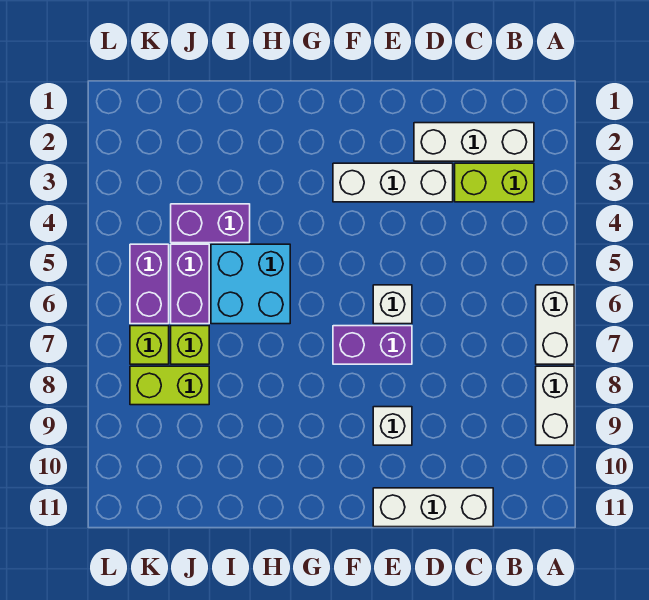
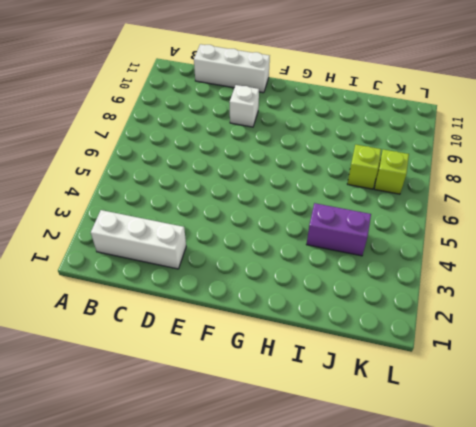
none -> white brick A6:A7 level 1
none -> white brick A8:A9 level 1
none -> lime brick B3:C3 level 1

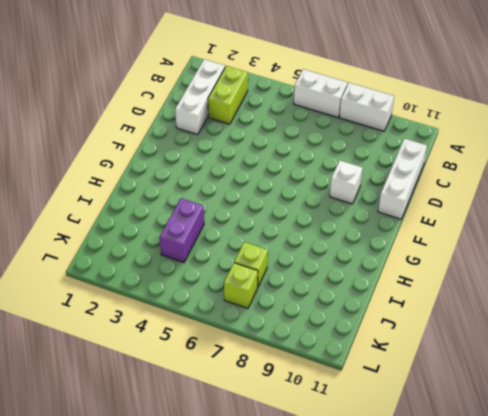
none -> white brick D3:F3 level 1
none -> white brick E6 level 1
none -> purple brick E7:F7 level 1

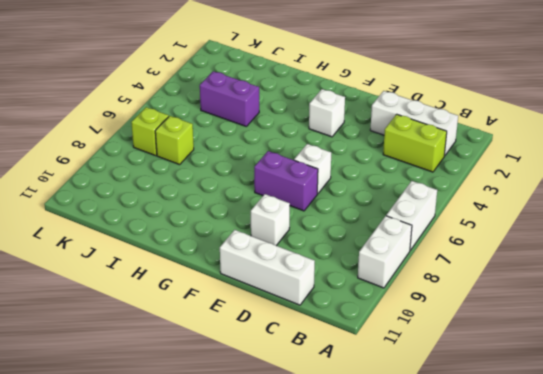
white brick F3 level 1 -> white brick D3:F3 level 1
none -> cyan brick H5:I6 level 1
none -> purple brick J5:J6 level 1
none -> lime brick J8:K8 level 1

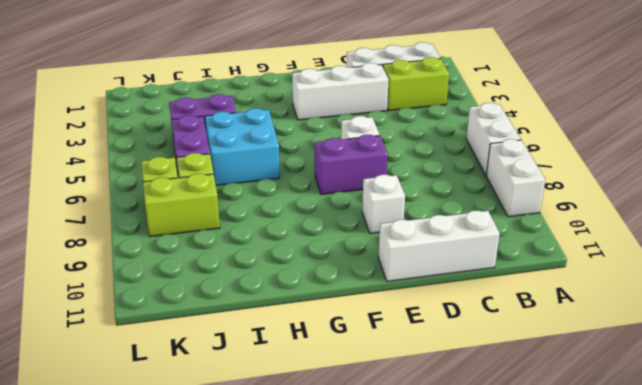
none -> purple brick K5:K6 level 1

